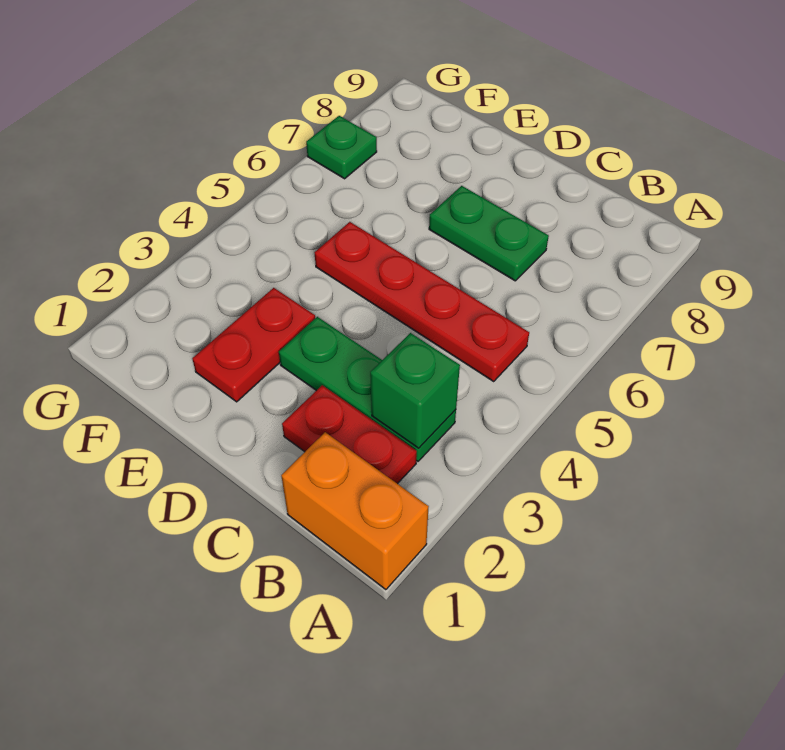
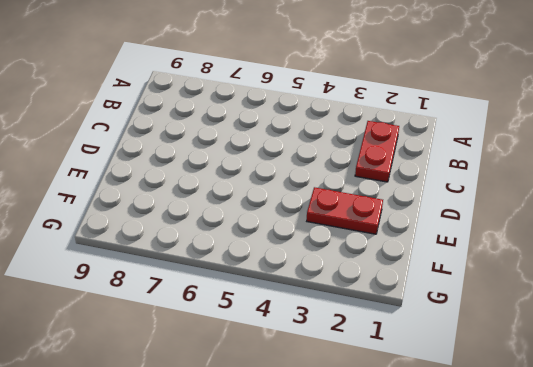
none -> orange brick A1:B1 level 1
none -> green plate B3:D3 level 1

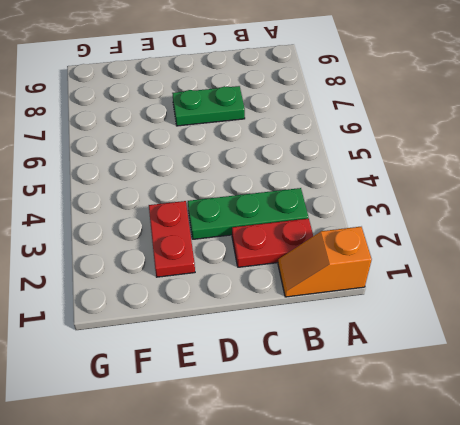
orange slope A1:B1 level 1 top A -> orange brick A1:B1 level 1
none -> red plate B5:E5 level 1
none -> green plate G7 level 1

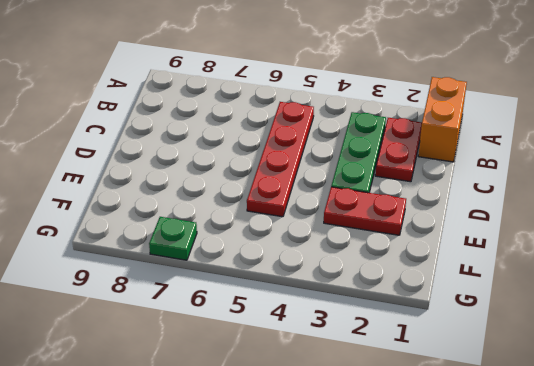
none -> green plate C7:D7 level 1
none -> green brick B3 level 2

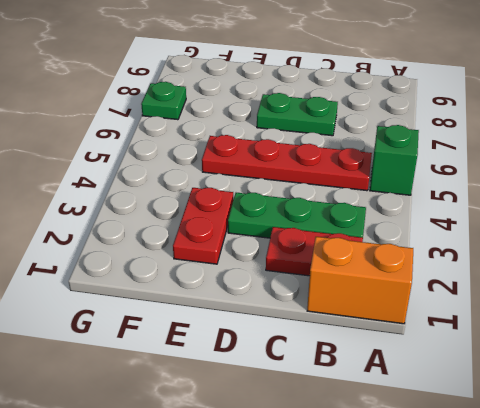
green brick A5 level 1 -> green brick B3 level 2

